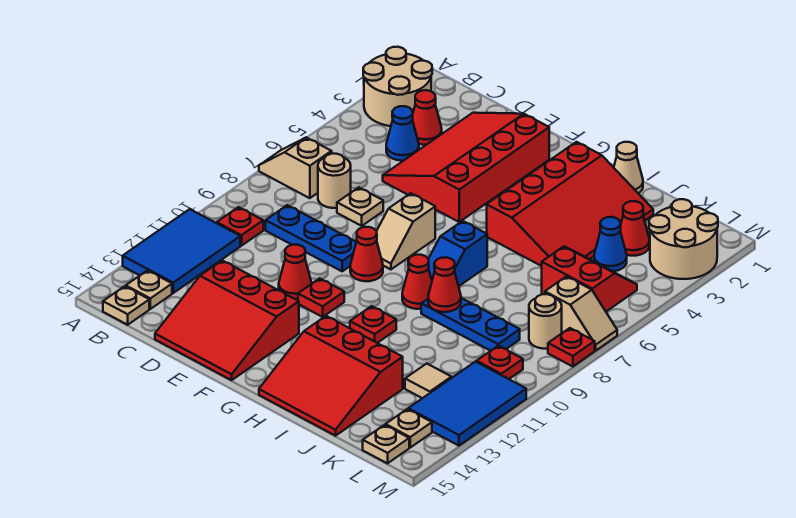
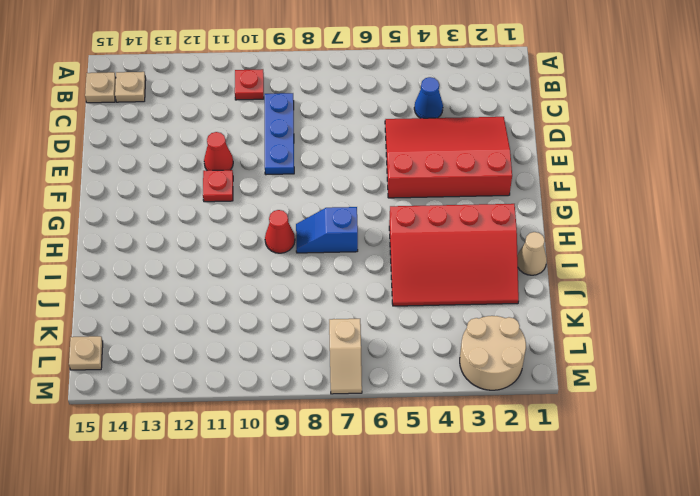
none -> tan round brick A2:B3 level 1
none -> tan slope A7:B7 level 1 top B
none -> blue tile A11:B13 level 1
none -> red cone C3 level 1

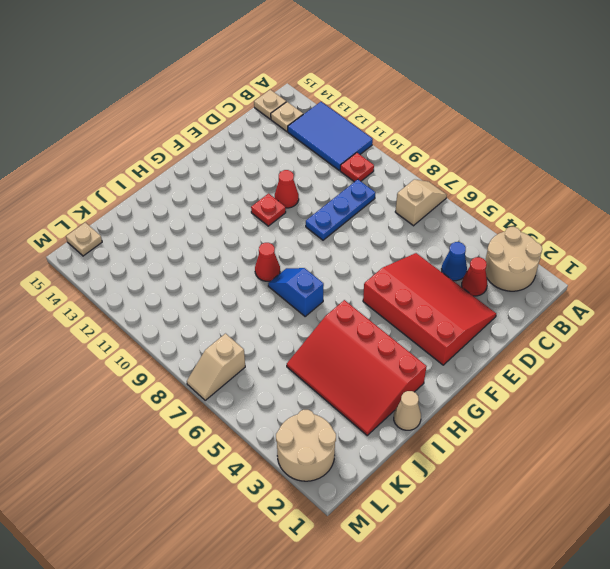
none -> tan round brick C7 level 1
none -> tan plate D7 level 1
none -> red slope D13:F15 level 1 top 13
none -> tan slope F7:F8 level 1 top 7

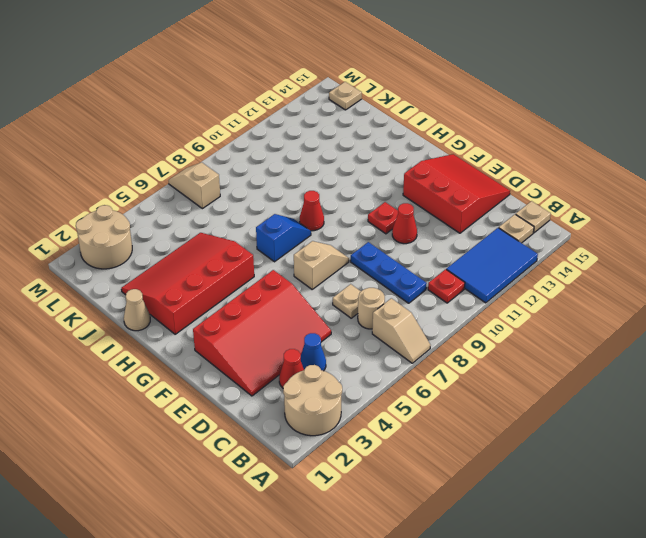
none -> red cone F9 level 1
none -> red plate H11 level 1
none -> red slope H13:J15 level 1 top 13
none -> blue plate I9:K9 level 1

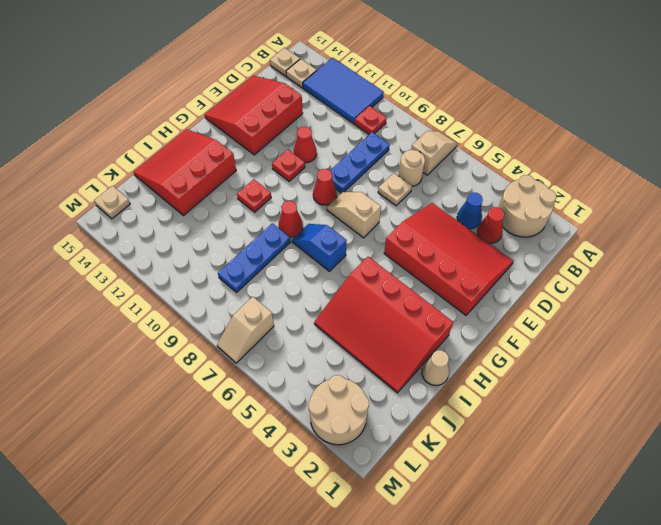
none -> red cone K3 level 1
none -> blue cone K4 level 1
none -> red slope K5:L6 level 1 top 6
none -> tan tile K12 level 1

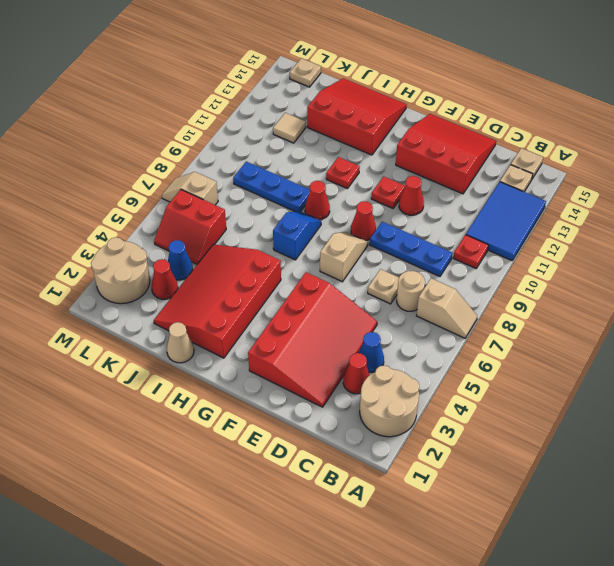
none -> tan round brick L8 level 1
none -> red plate L10 level 1
none -> blue tile L11:M13 level 1
none -> tan plate L14 level 1

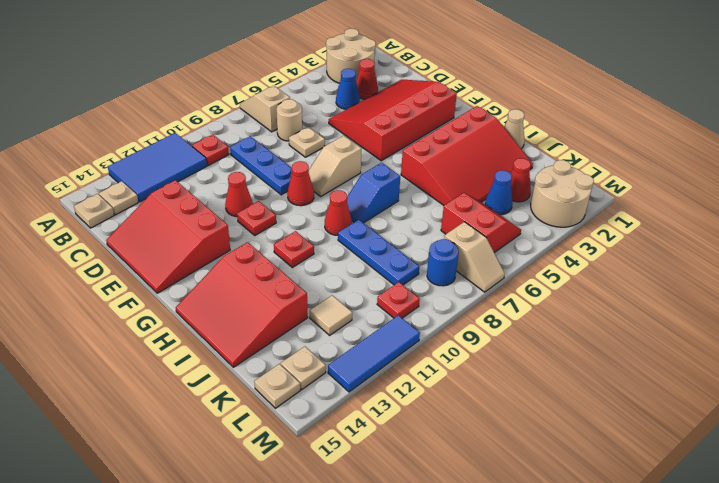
blue round brick L8 level 1 -> tan round brick L8 level 1
blue tile M11:M13 level 1 -> blue tile L11:M13 level 1
none -> red plate M8 level 1
none -> red cone I9 level 2

